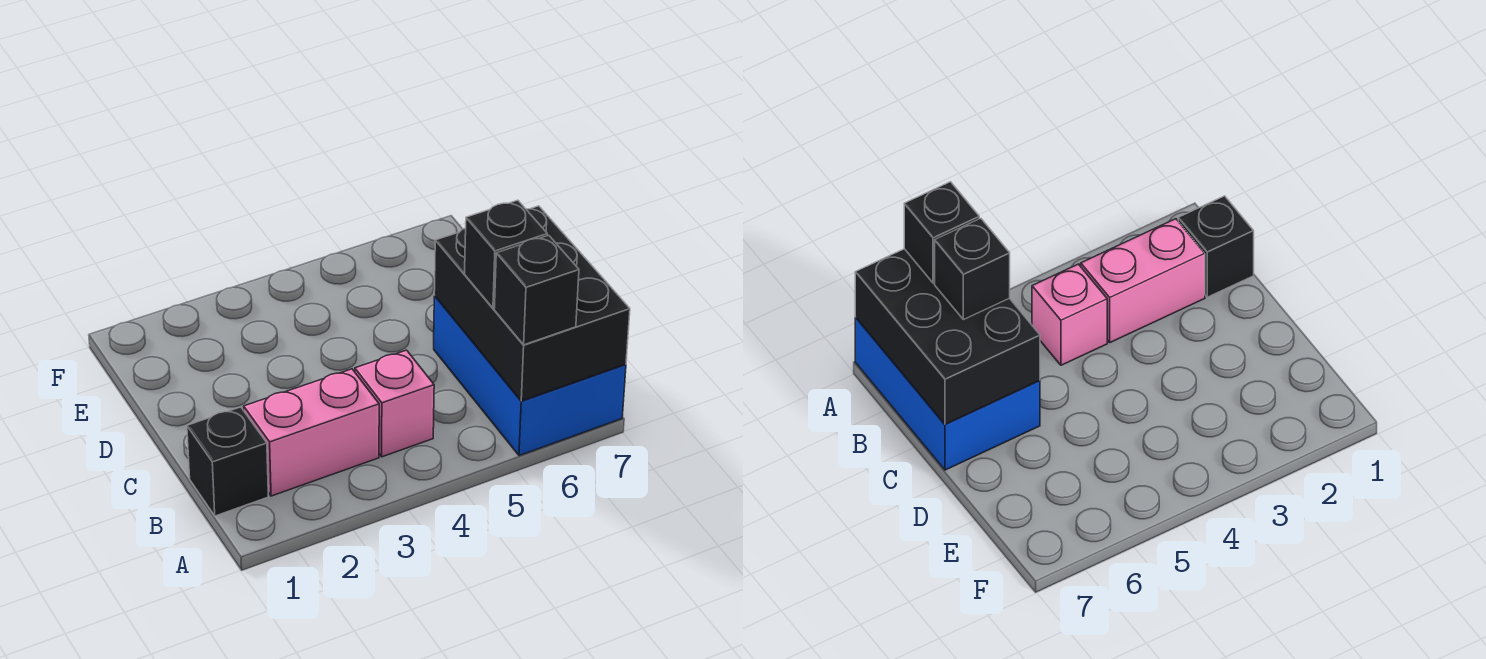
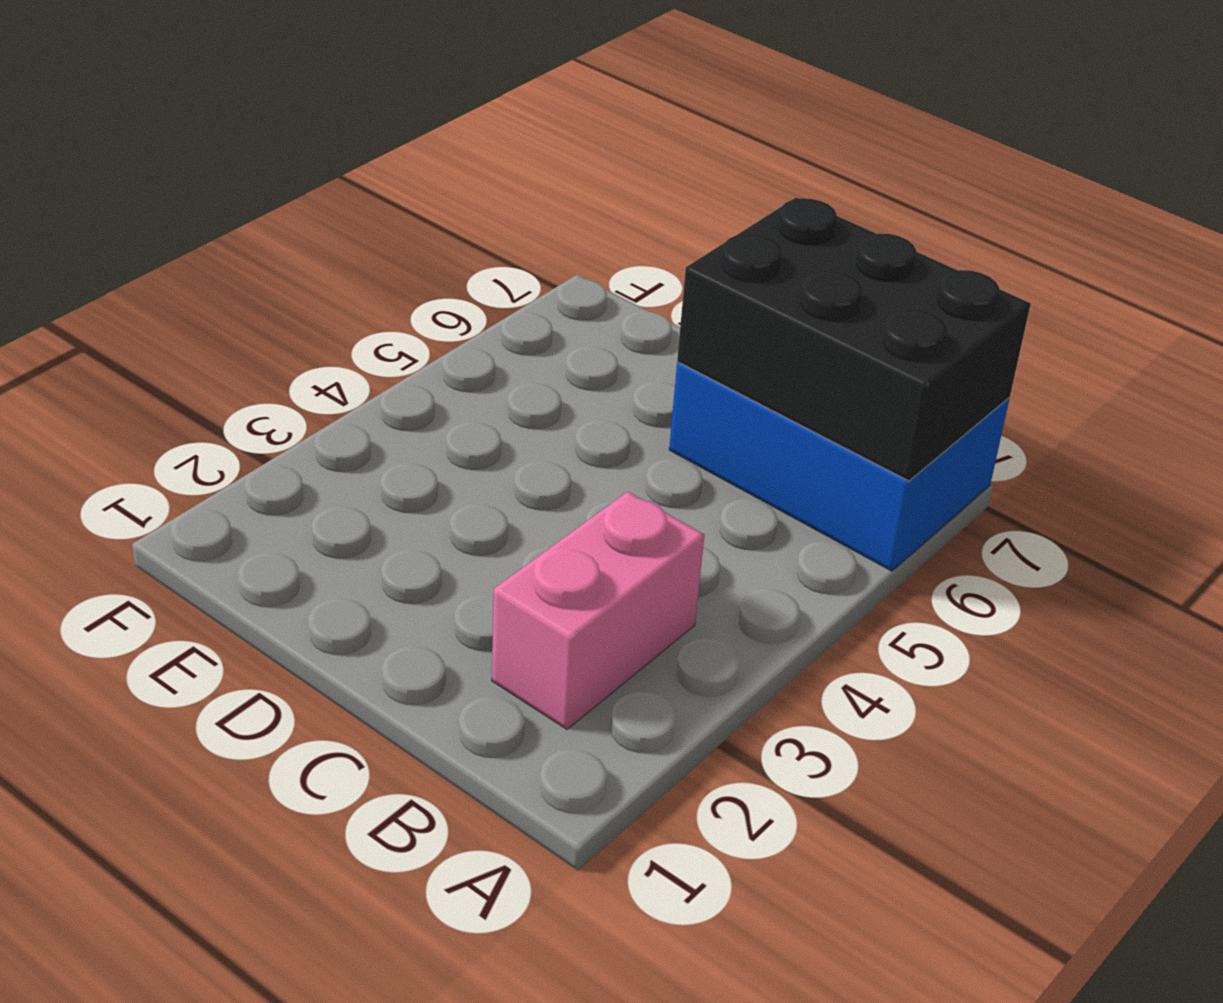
none -> black brick B1 level 1
none -> pink brick B4 level 1

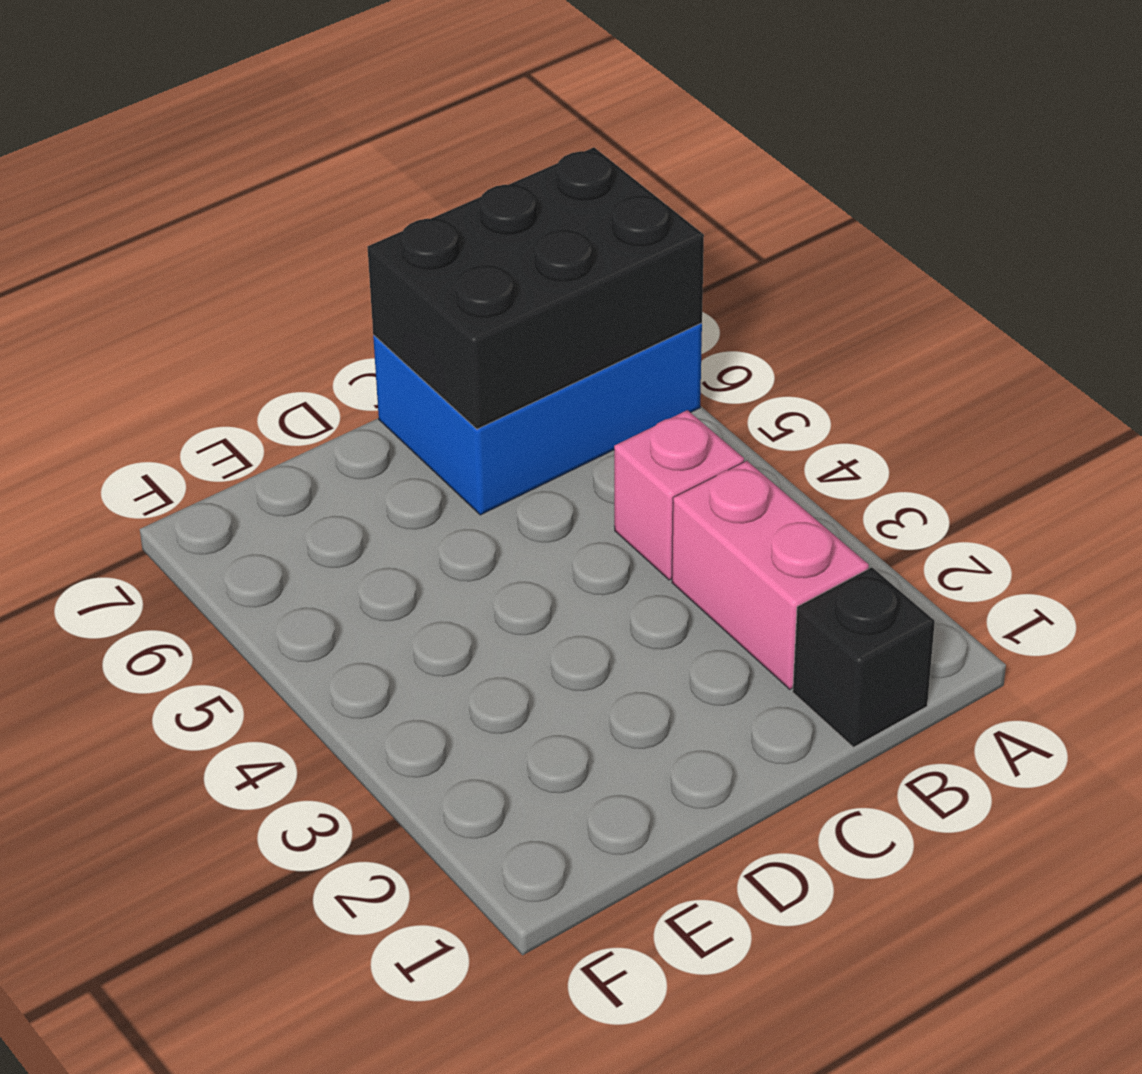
none -> black brick A6 level 3
none -> black brick B6 level 3

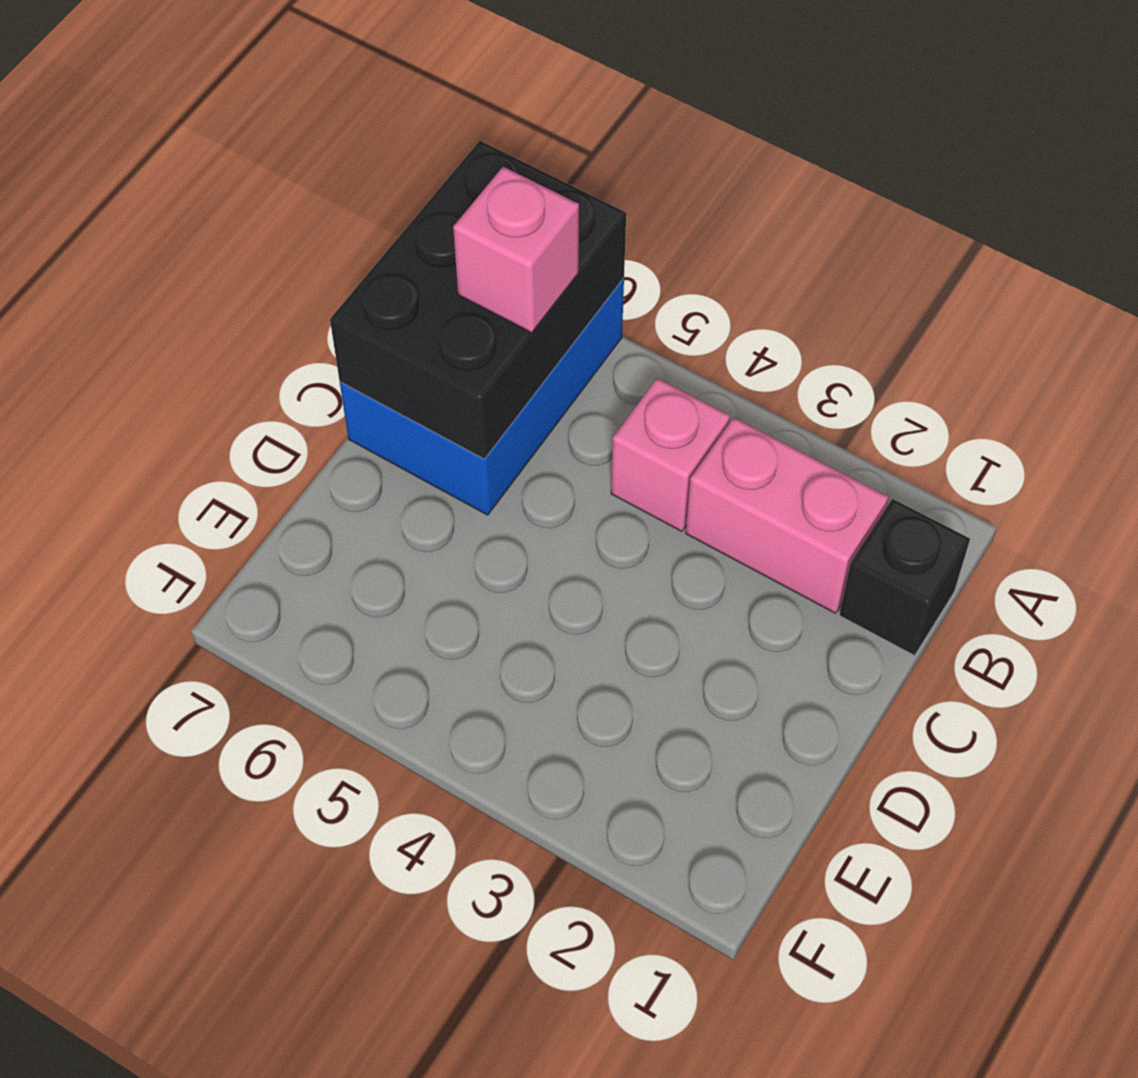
pink brick B6 level 3 -> black brick B6 level 3
none -> black brick A6 level 3

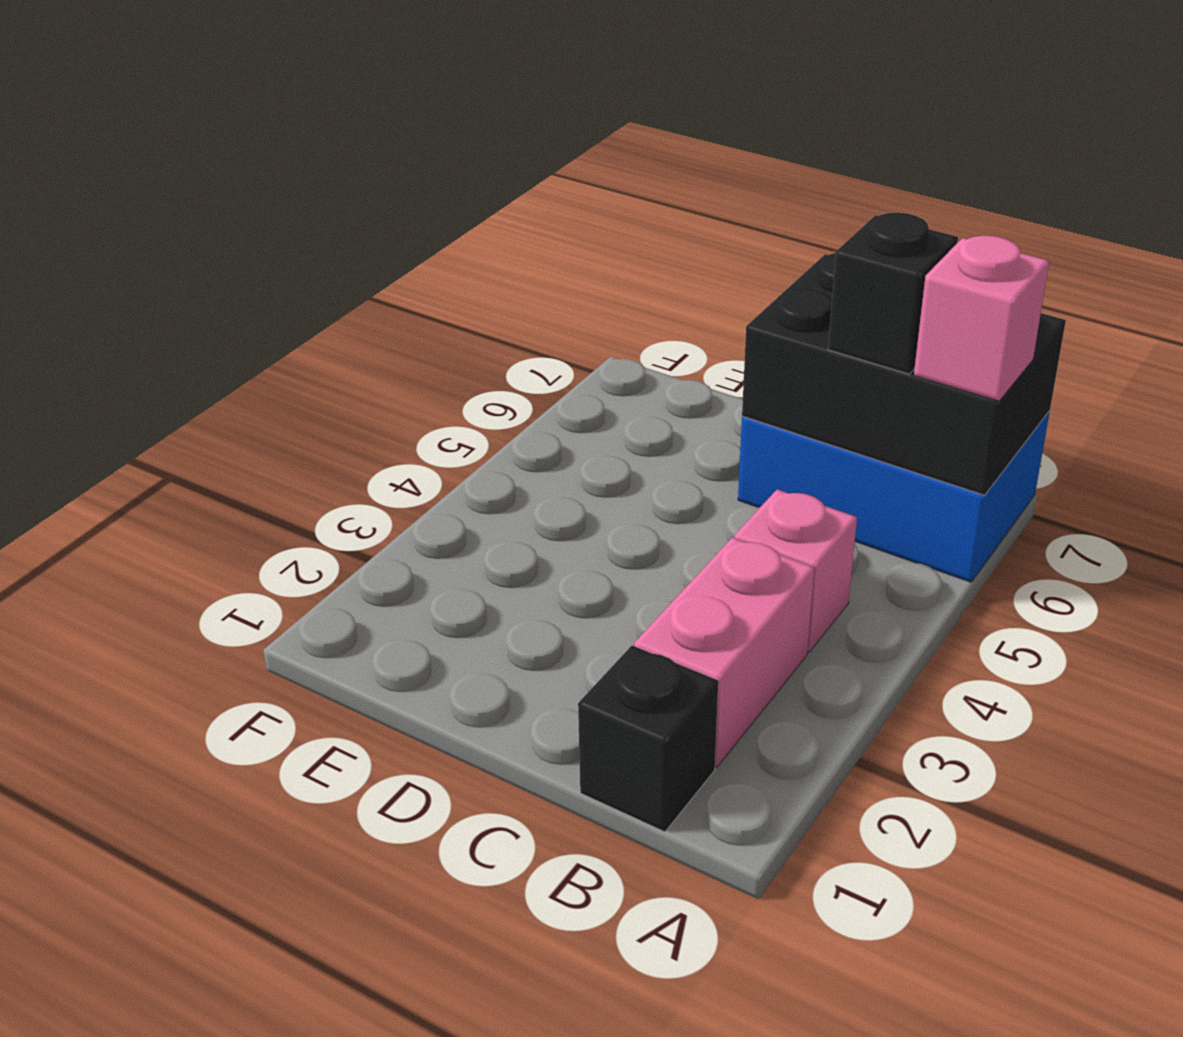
pink brick A6 level 3 -> black brick A6 level 3

